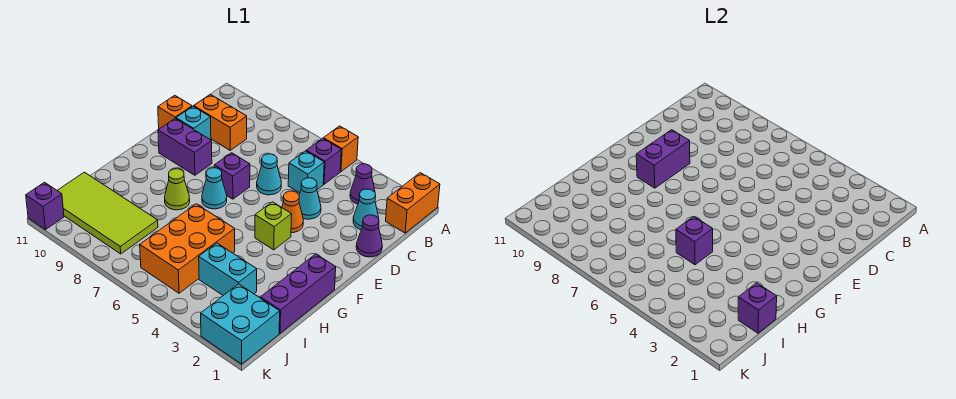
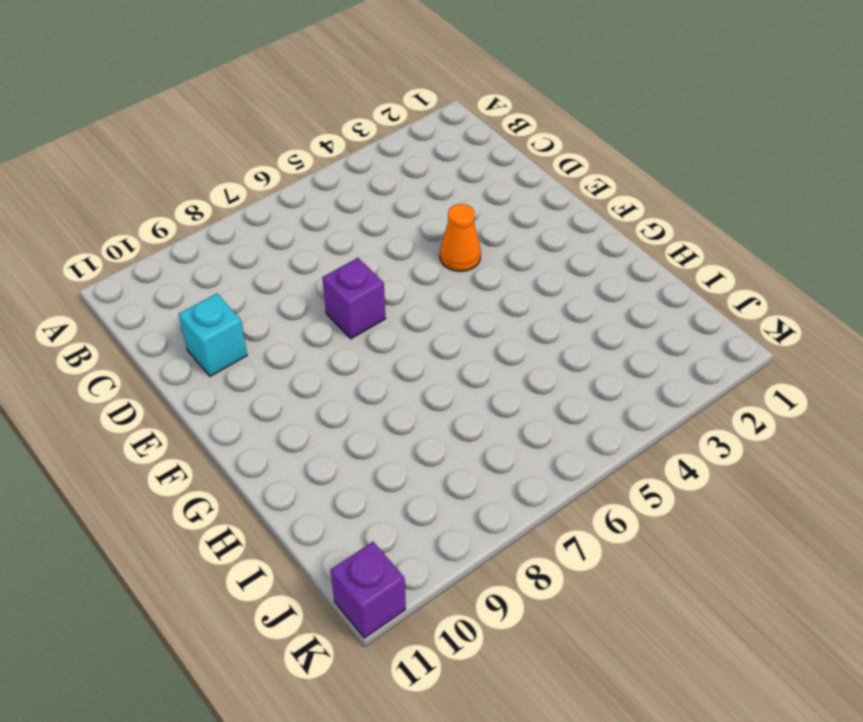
none -> orange brick A1:B1 level 1
none -> orange brick A5 level 1
none -> purple cone B3 level 1

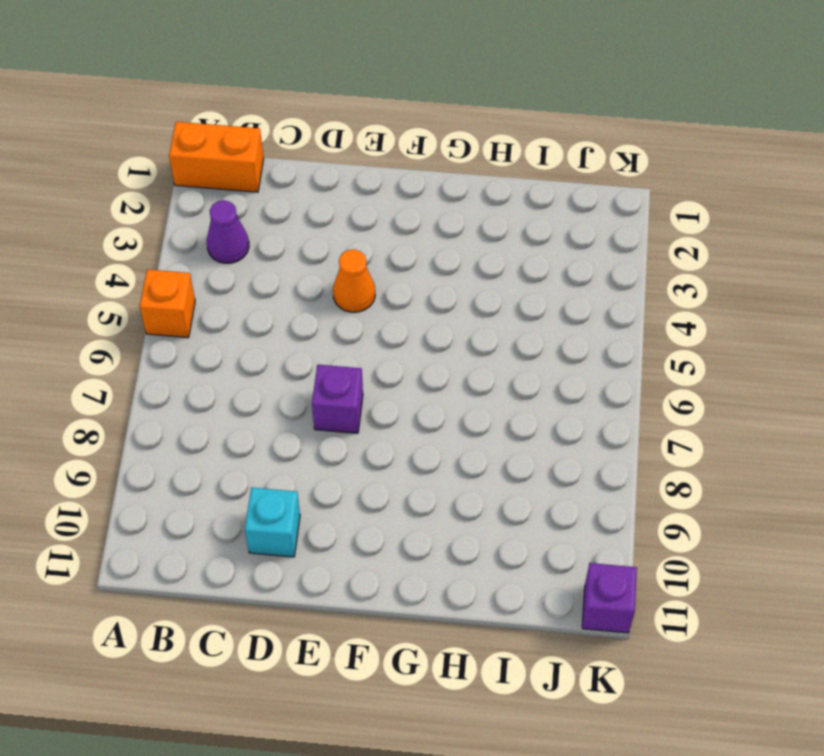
none -> purple brick B5 level 1
none -> cyan cone C2 level 1
none -> cyan brick C5 level 1

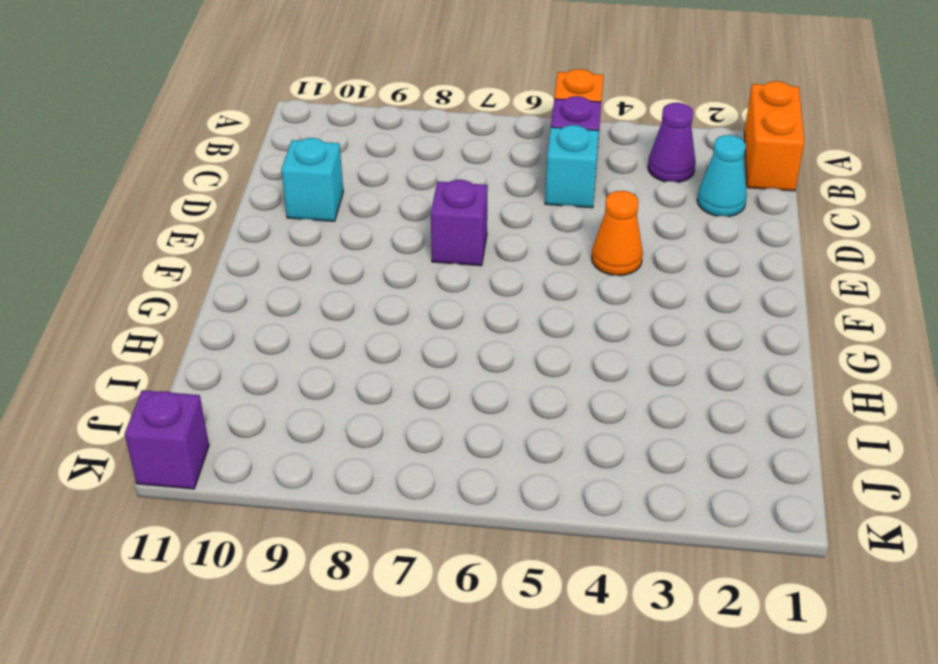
none -> orange brick C9:C10 level 1
none -> purple cone D1 level 1
none -> cyan cone D4 level 1

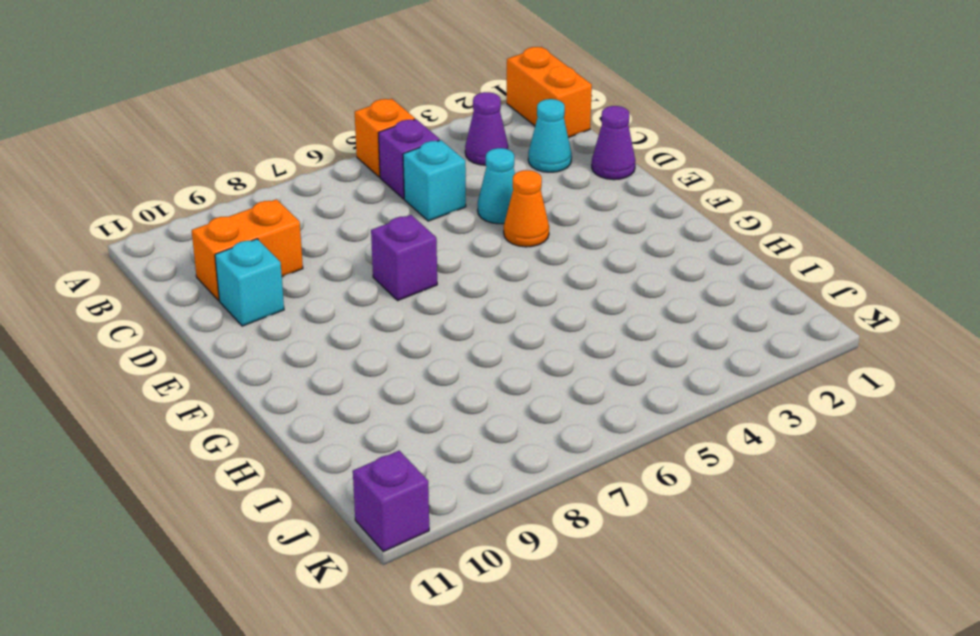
none -> cyan cone D6 level 1
none -> orange brick D11 level 1
none -> purple brick E9:E10 level 1

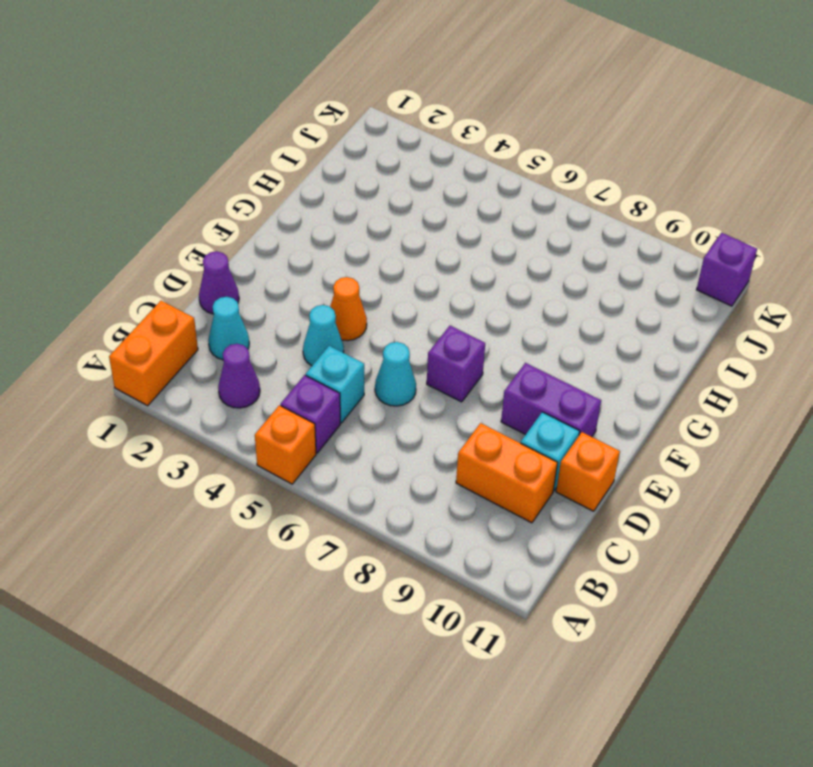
none -> lime brick F4 level 1
none -> cyan cone F7 level 1
none -> purple brick G1:I1 level 1

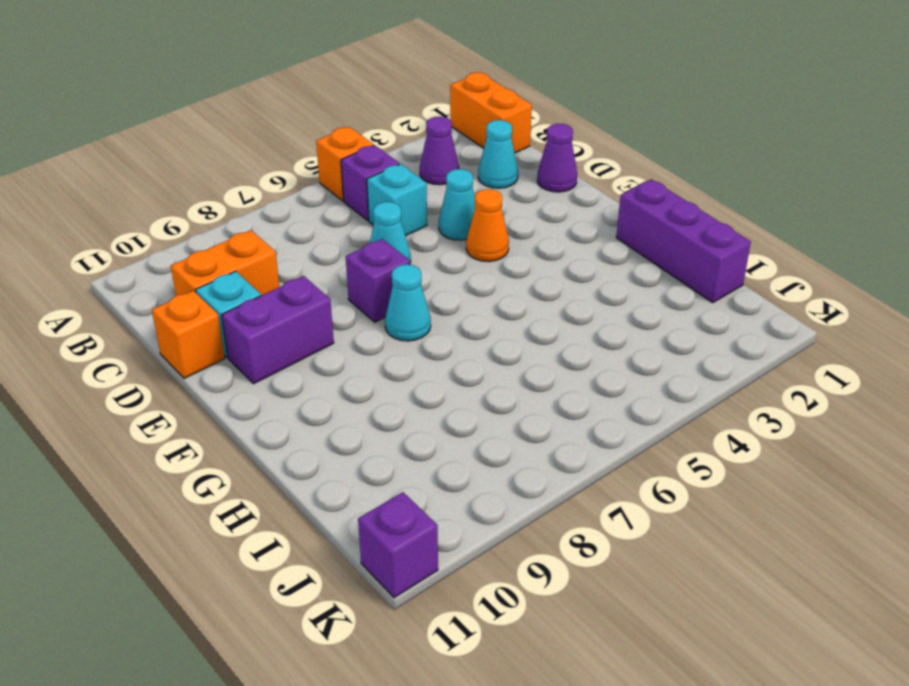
none -> lime brick F4 level 1
none -> lime cone G8 level 1
none -> orange brick H5:J6 level 1

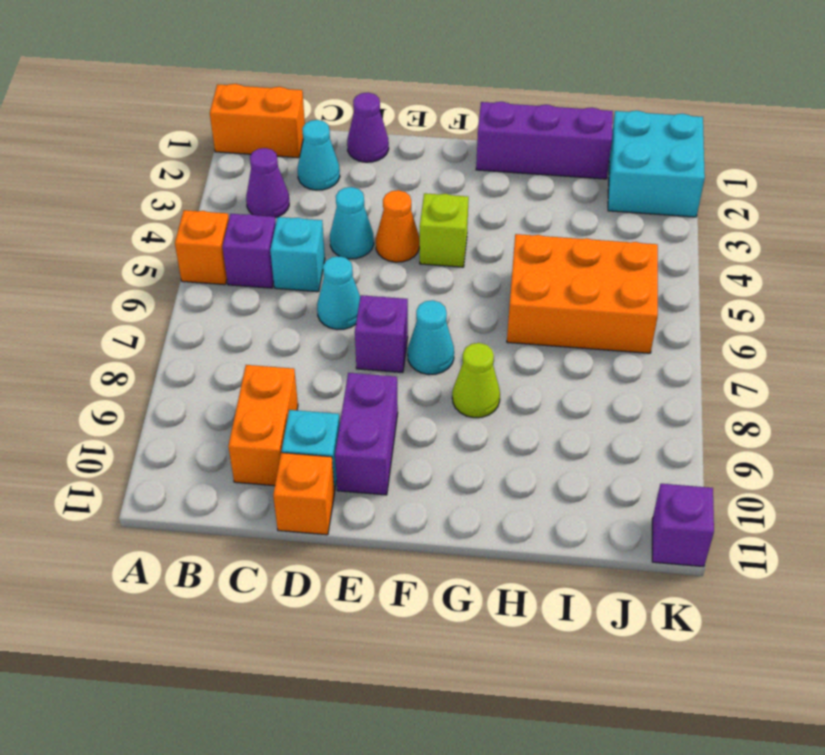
none -> cyan brick I3:I4 level 1
none -> lime tile I8:J11 level 1
none -> purple brick E9:F9 level 2

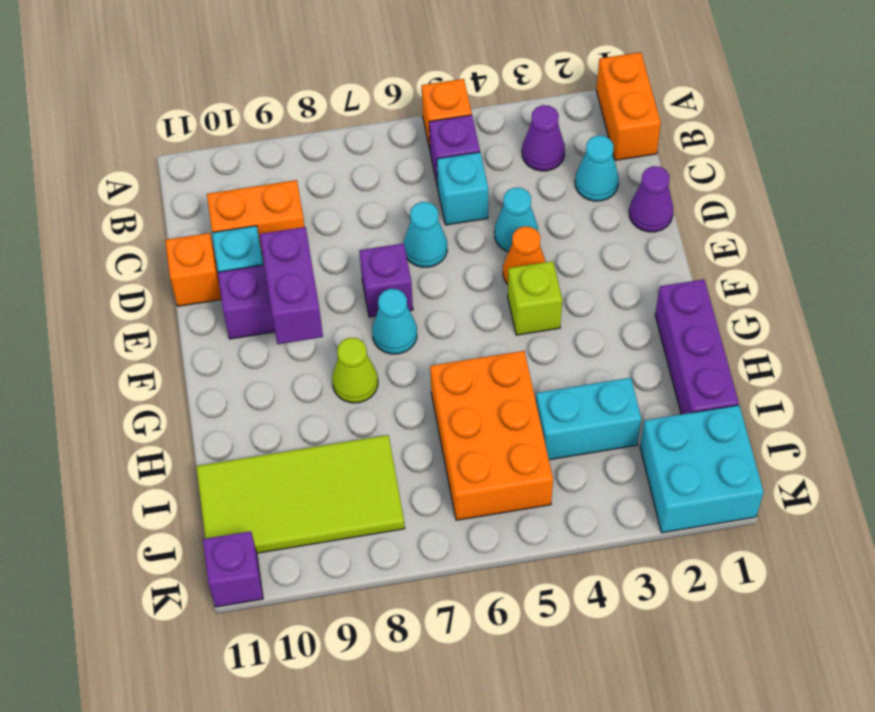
none -> purple brick H5 level 2
none -> purple brick I1 level 2

